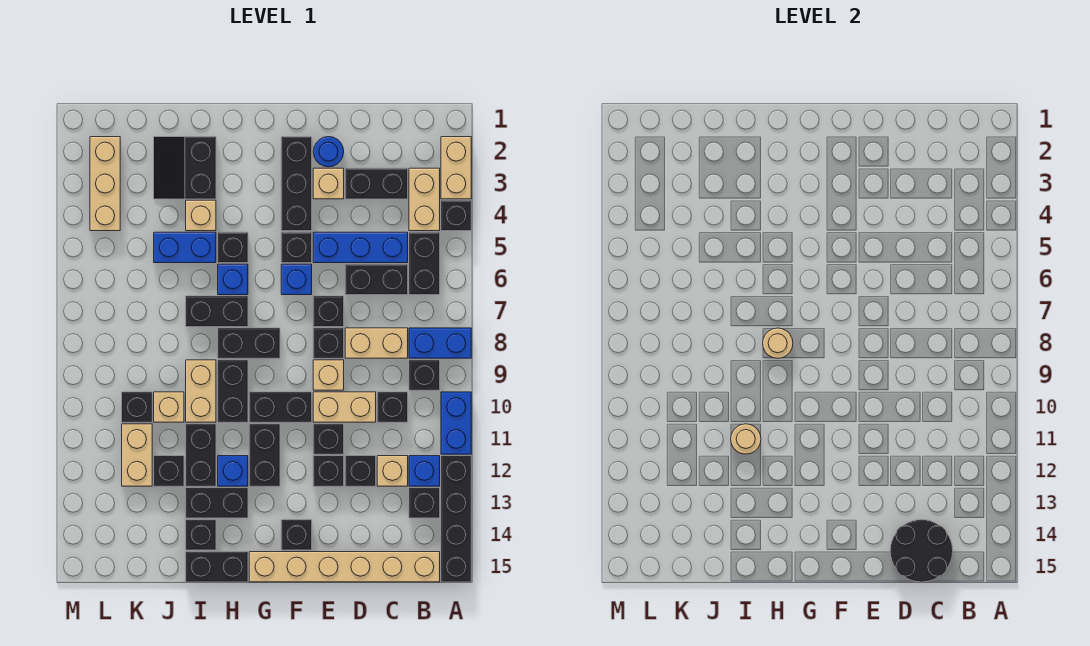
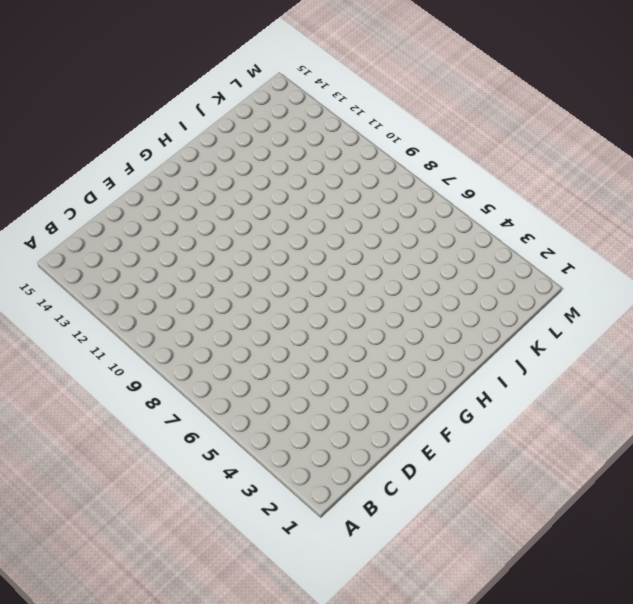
none -> tan brick A2:A3 level 1
none -> black brick A4 level 1
none -> blue brick A8:B8 level 1
none -> blue brick A10:A11 level 1

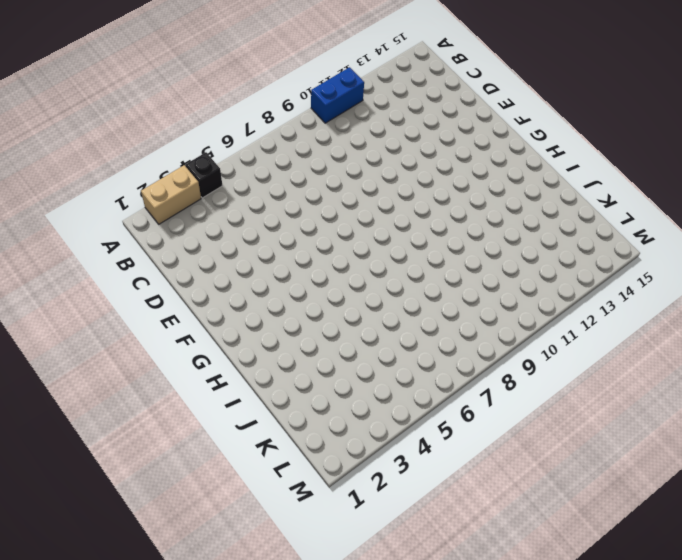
none -> blue brick A8:B8 level 1
none -> black brick A12:A15 level 1
none -> tan brick B3:B4 level 1
none -> black brick B5:B6 level 1

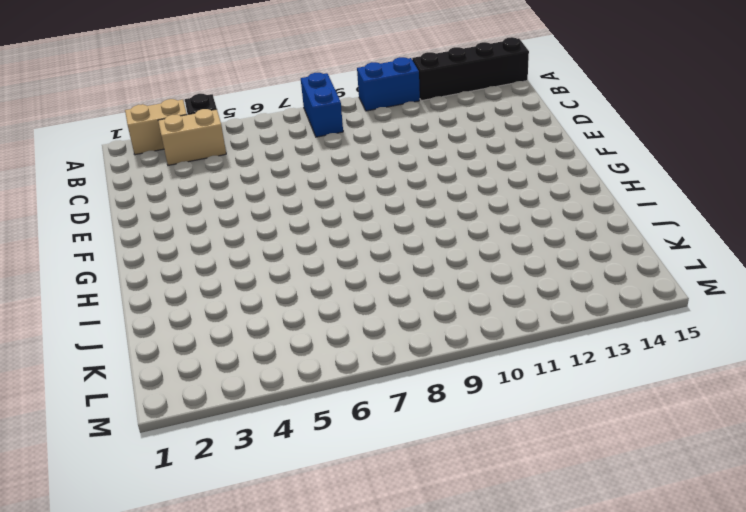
none -> black brick B5:B6 level 1
none -> black brick B9 level 1
none -> blue brick B12 level 1
none -> black brick B13 level 1

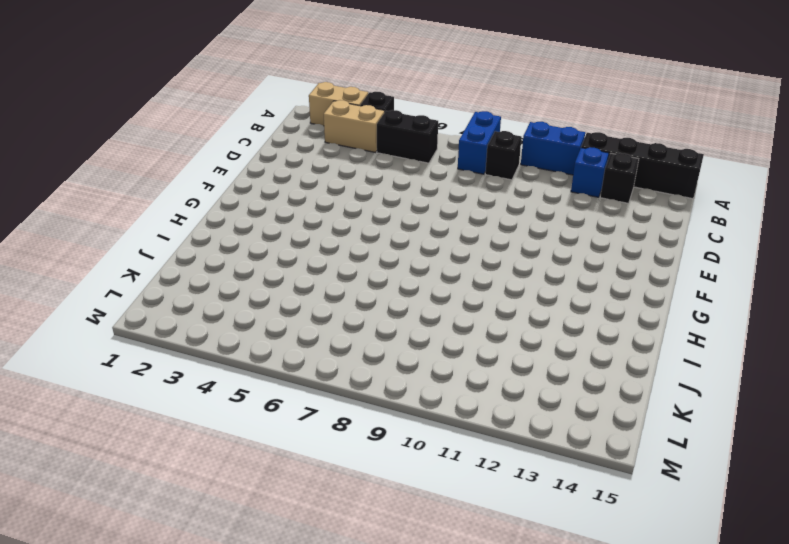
none -> tan brick B15:G15 level 1
none -> black brick C3:D3 level 1
none -> blue brick C5:E5 level 1
none -> black brick C6:D6 level 1

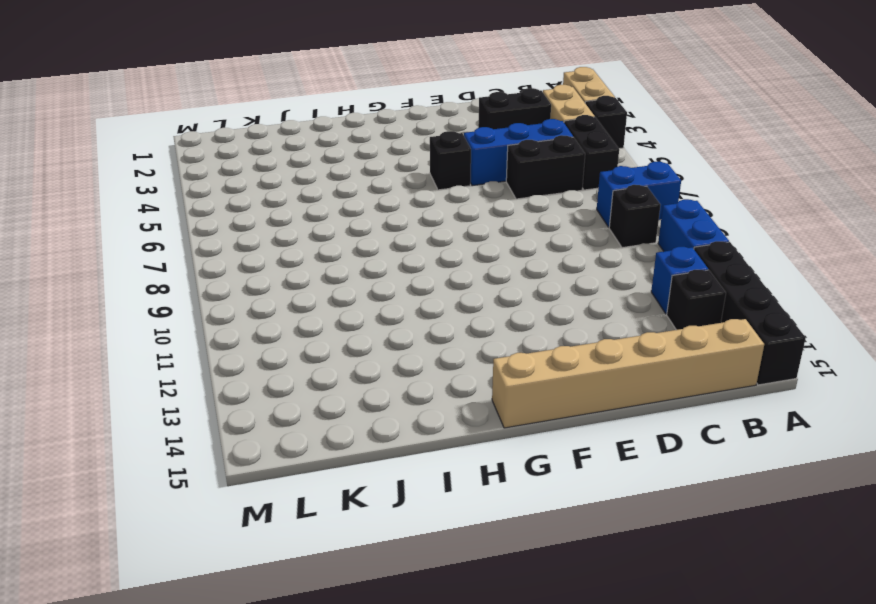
none -> tan brick C8:D8 level 1
none -> black brick C10 level 1
none -> tan brick C12 level 1
none -> tan brick D10:E10 level 1

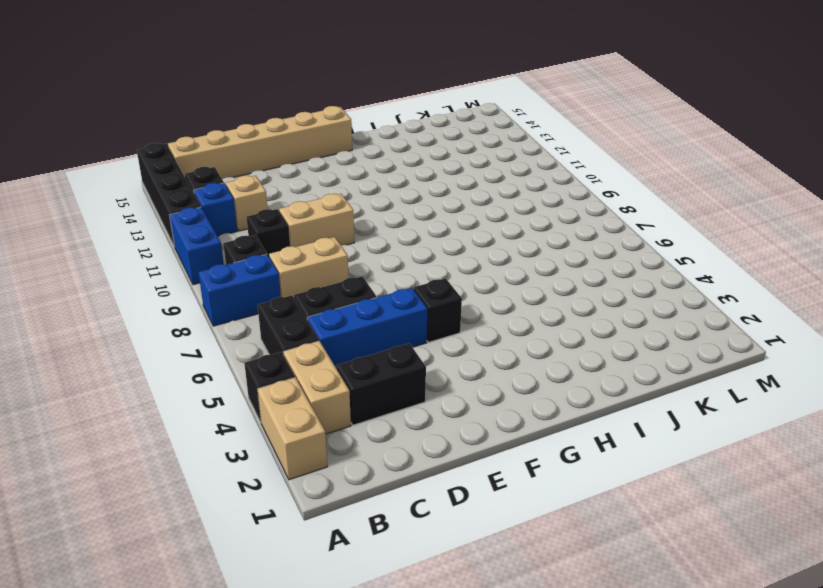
none -> black brick D12 level 1
none -> blue round brick E2 level 1
none -> tan brick E3 level 1
none -> black brick E7 level 1

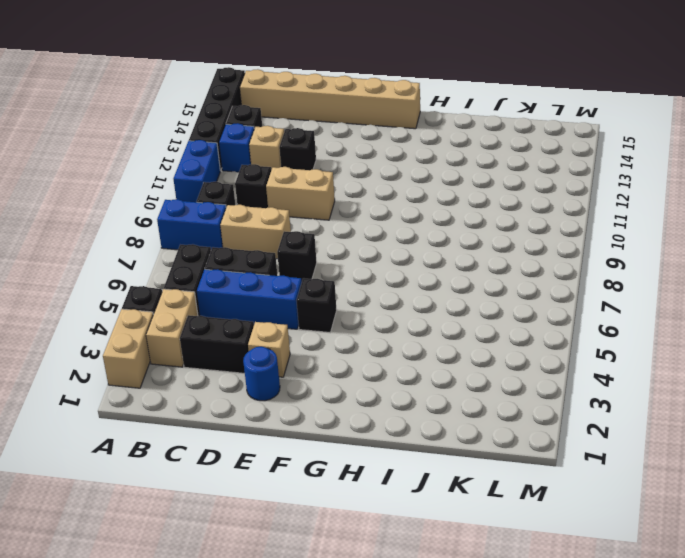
none -> black brick E8 level 1
none -> tan brick E9 level 1
none -> black brick E11 level 1
none -> black brick E12 level 1

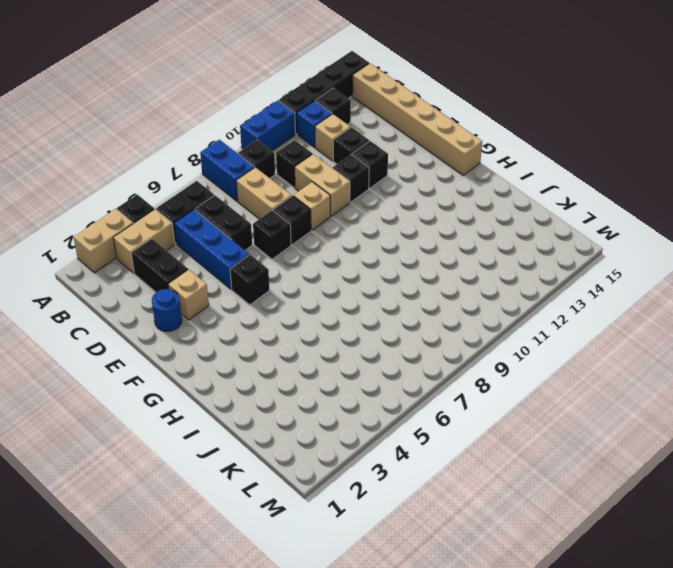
none -> black brick F2:F4 level 1
none -> blue brick F6 level 1
none -> black brick F10:G10 level 1
none -> black brick F14 level 1

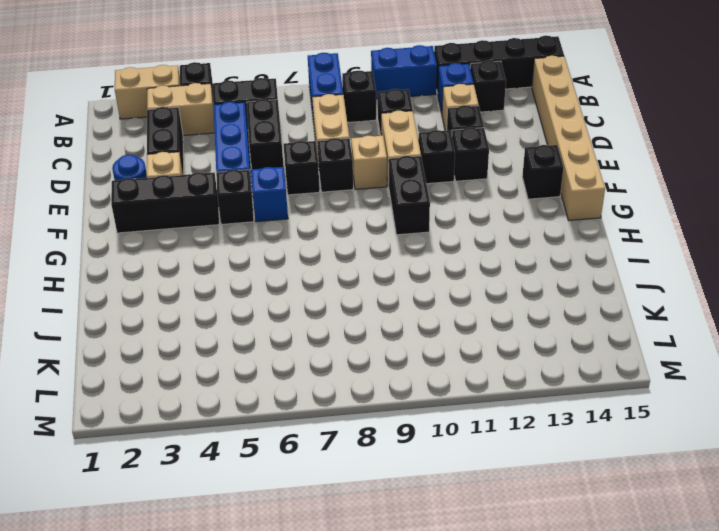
none -> black brick G8:H8 level 1
none -> black brick G11:G12 level 1
none -> black brick H5 level 1
none -> blue brick H6 level 1

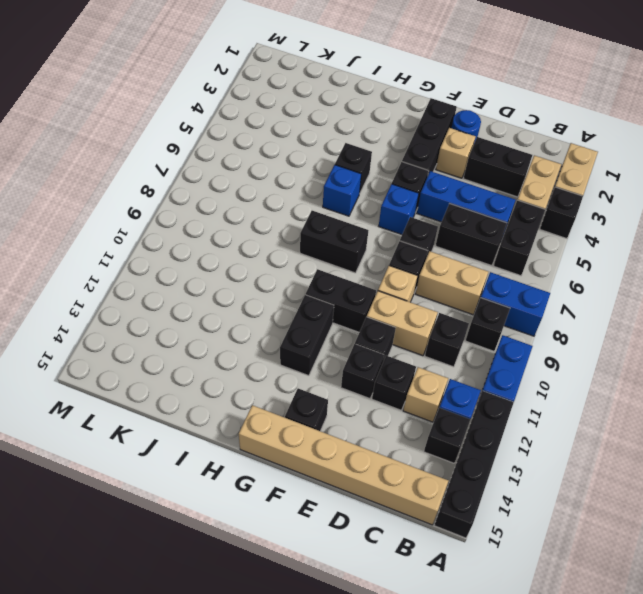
none -> black brick H7:I7 level 1
none -> black brick H9:H10 level 1
none -> blue brick H12 level 1
none -> black brick H13:I13 level 1

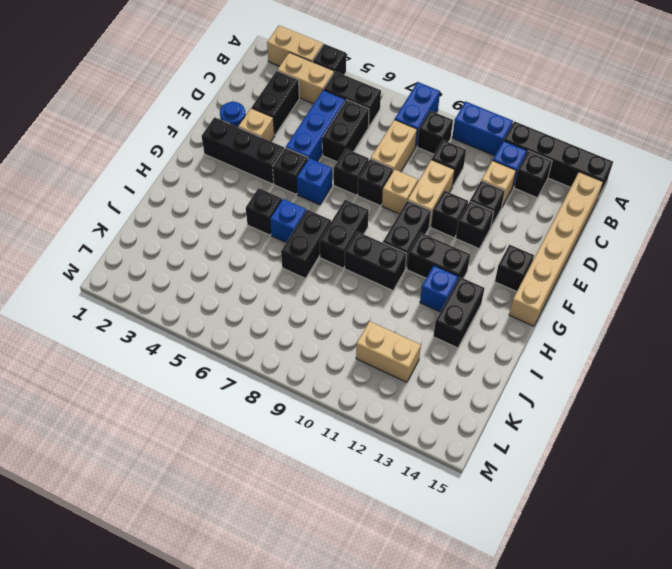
none -> black brick H15:I15 level 1
none -> black slope I2:J3 level 1 top I
none -> tan brick I4 level 1
none -> blue brick I5:J5 level 1

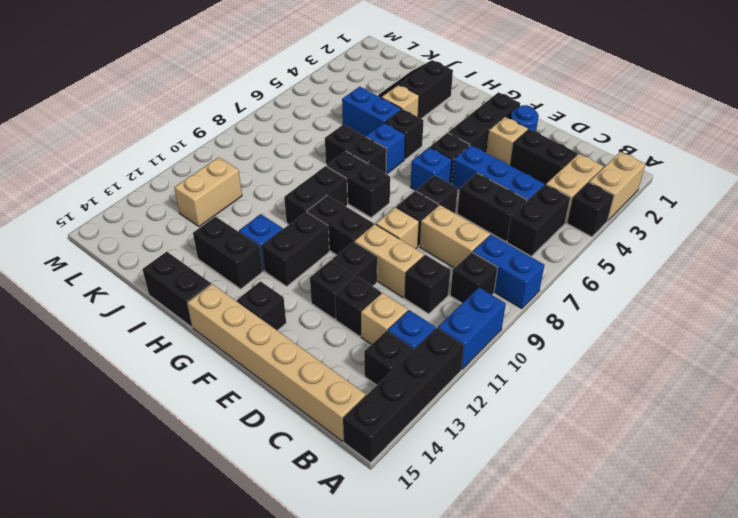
none -> tan brick I9:I10 level 1
none -> black brick I11:I12 level 1
none -> black brick I14 level 1
none -> tan brick J10 level 1

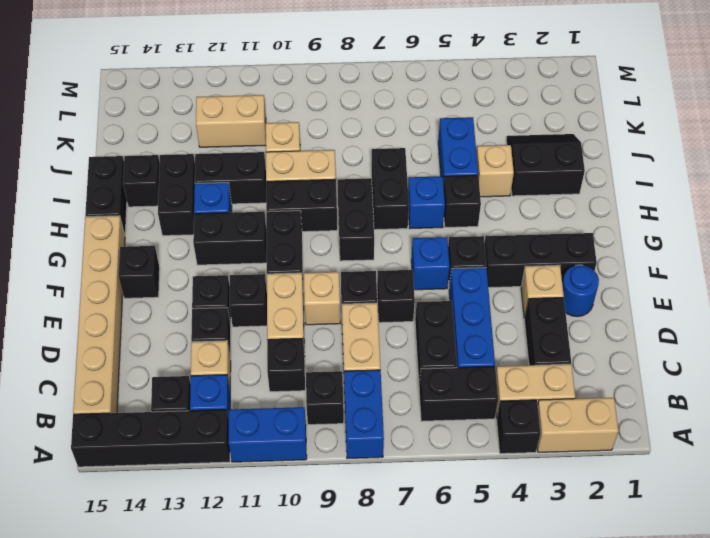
none -> black brick J12 level 1
none -> black brick K10 level 1
none -> tan brick L2:L4 level 1
none -> black round brick C14:D15 level 2

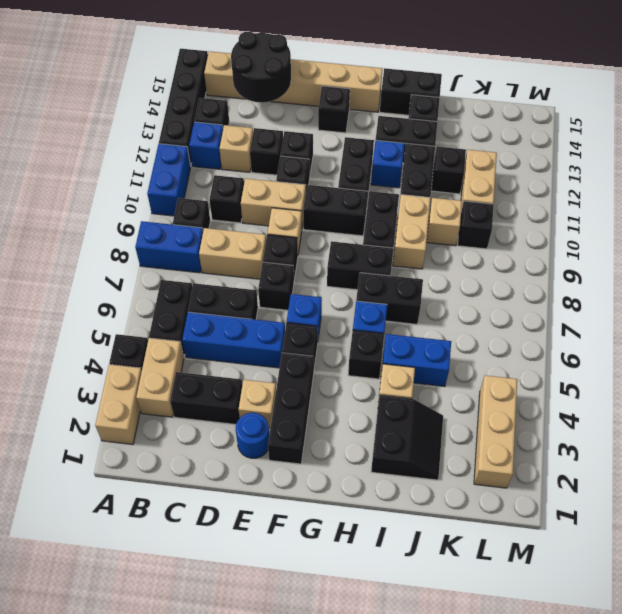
none -> tan round brick H8 level 2
none -> tan round brick I11 level 2

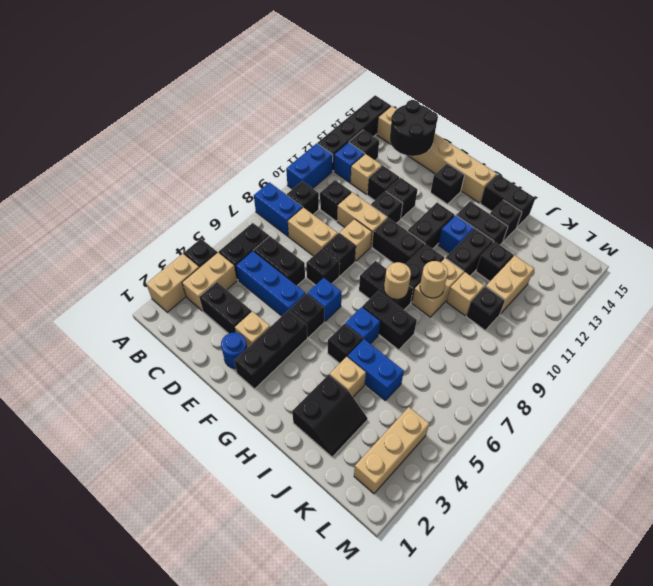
tan round brick I9 level 2 -> tan round brick I11 level 2

